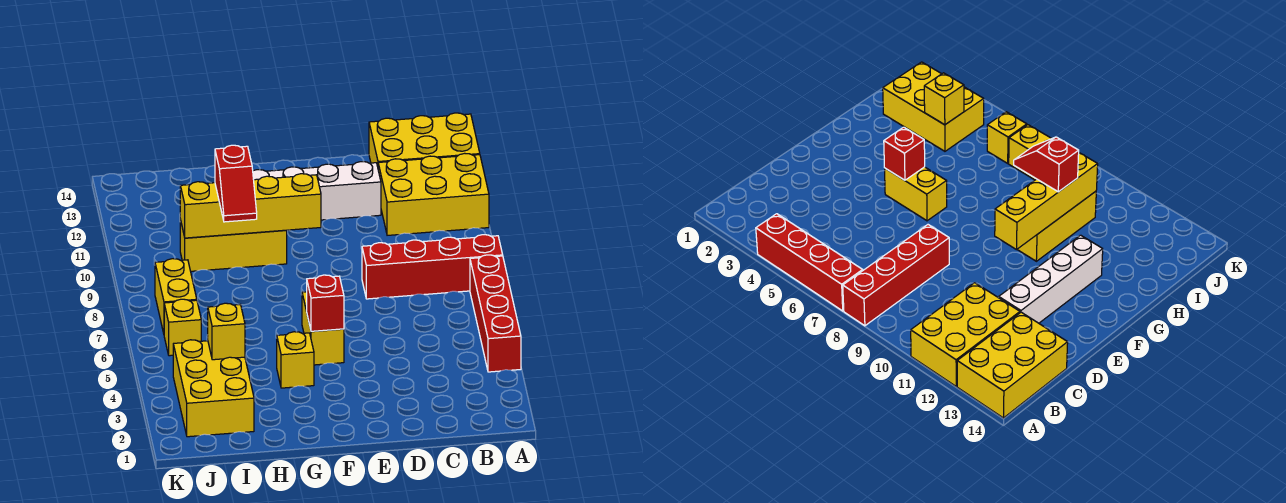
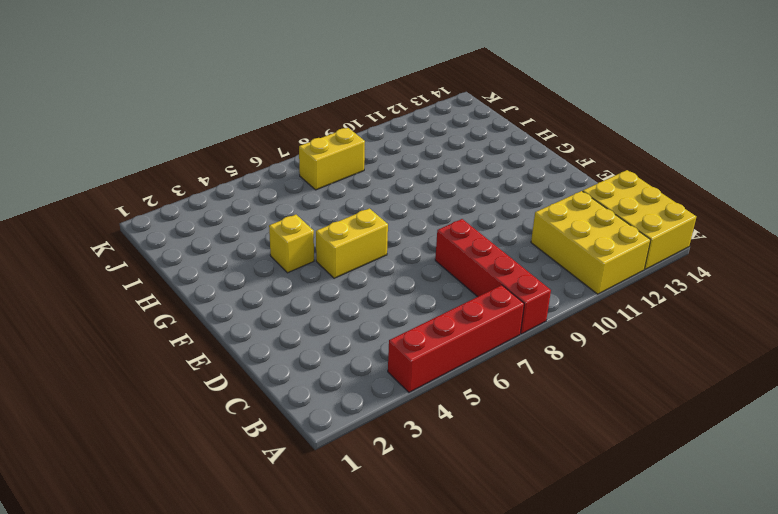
none -> white brick D12:G12 level 1
none -> yellow brick G10:I10 level 1
none -> yellow brick I2:J4 level 1

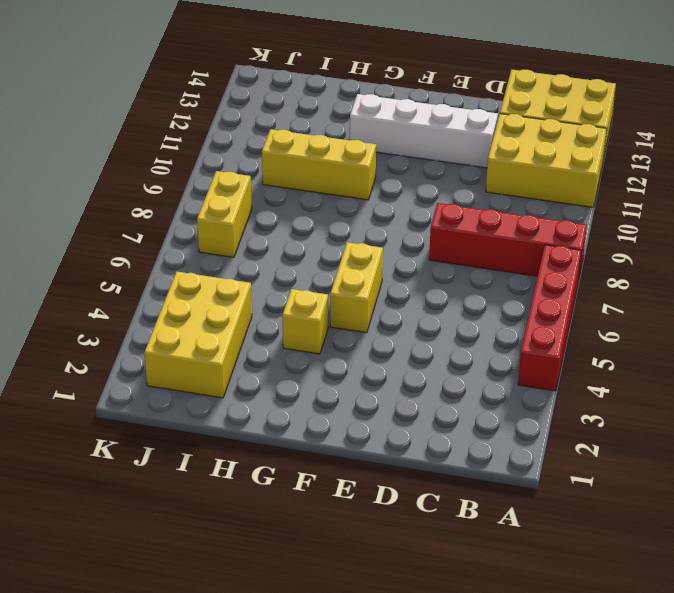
none -> yellow brick J6 level 1
none -> red brick F5 level 2
none -> yellow brick F10:I10 level 2

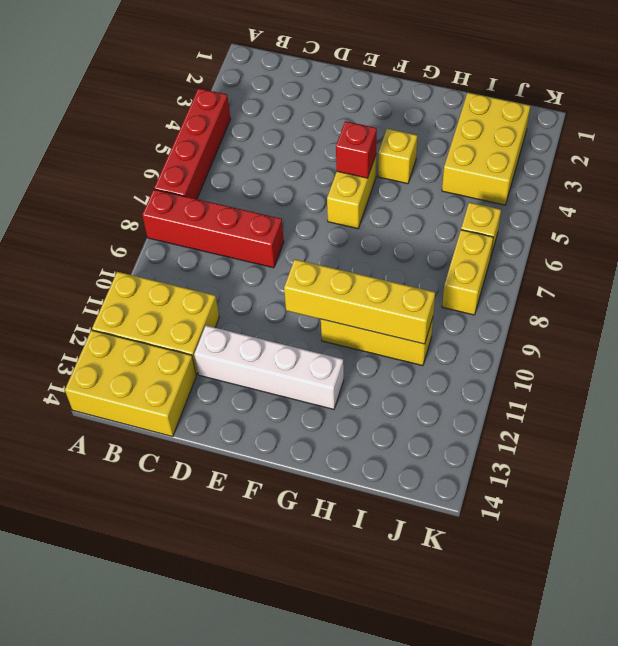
none -> yellow brick I4 level 2
none -> red slope H9:H10 level 3 top 10

